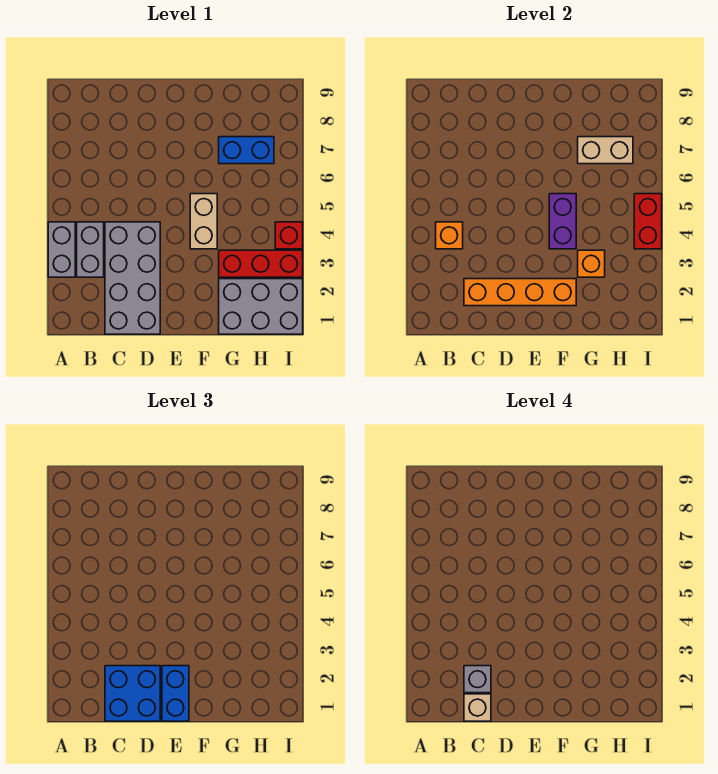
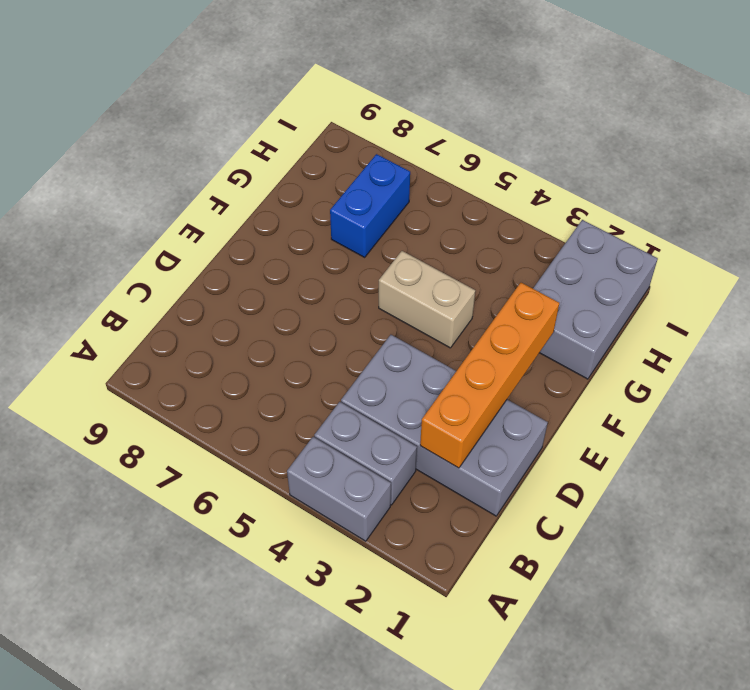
none -> red brick G3:I3 level 1
none -> red brick I4 level 1
none -> orange brick B4 level 2

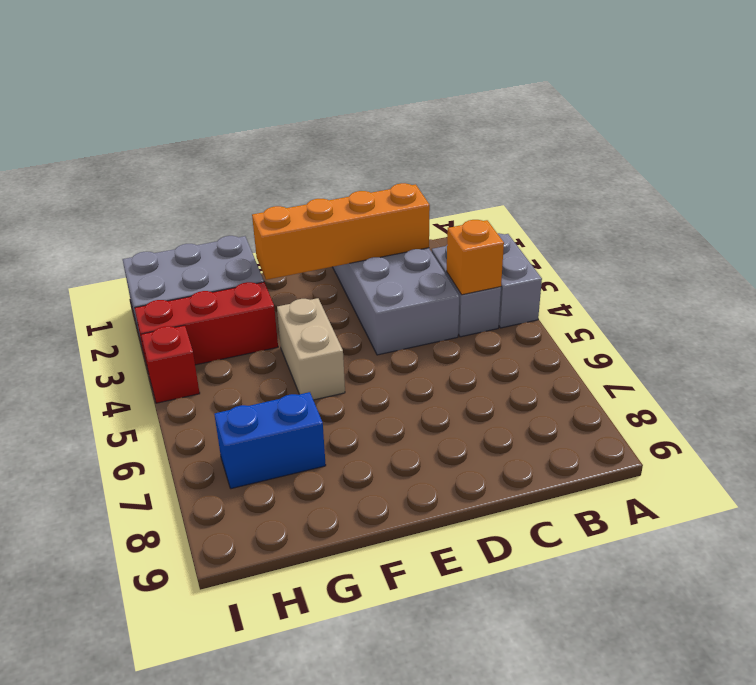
none -> purple brick F4:F5 level 2
none -> orange brick G3 level 2
none -> tan brick G7:H7 level 2

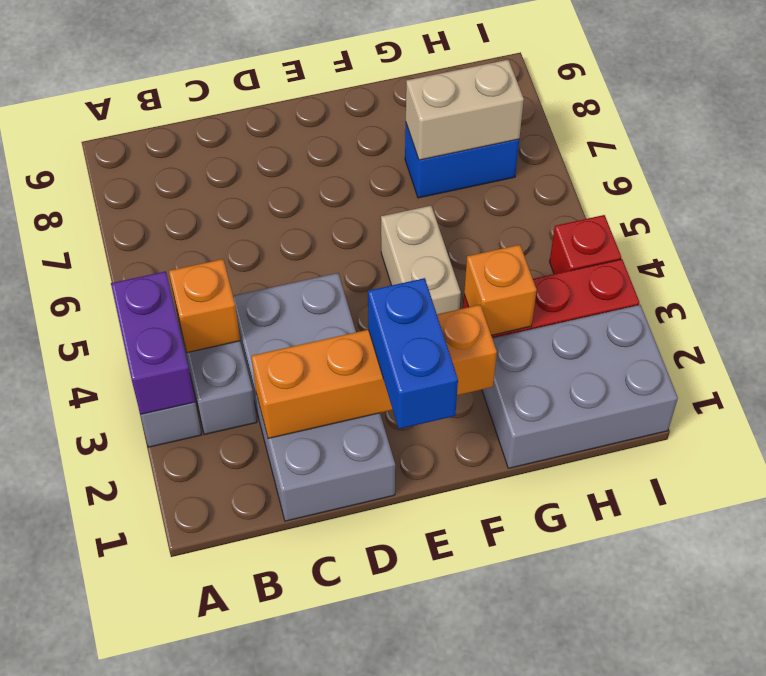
purple brick A3:A4 level 2 -> purple brick F4:F5 level 2
none -> red brick I4:I5 level 2
none -> blue brick C1:D2 level 3
none -> tan brick C1 level 4

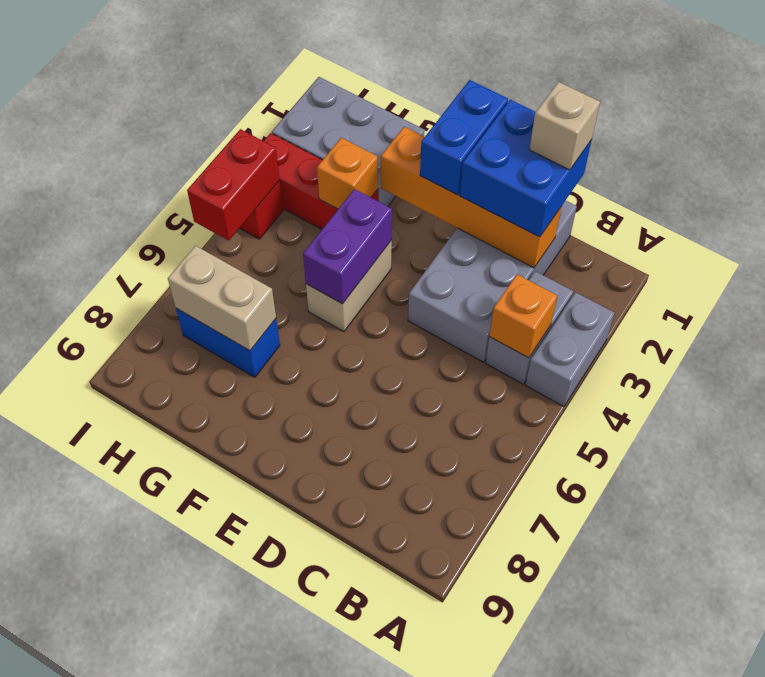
none -> grey brick C2 level 4

